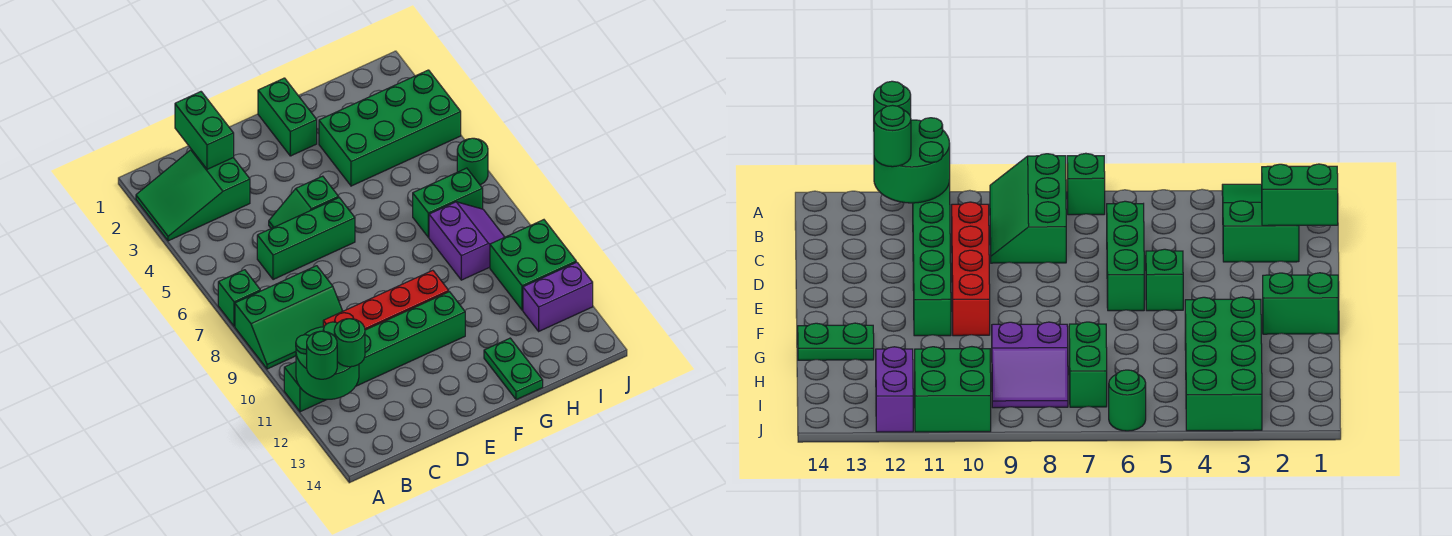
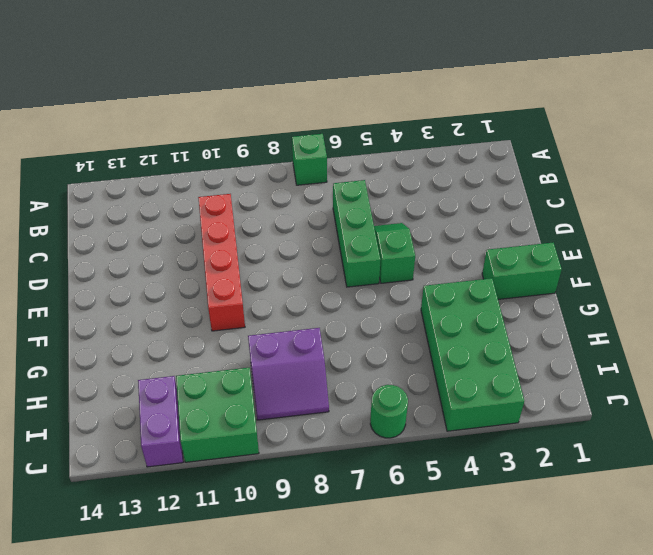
none -> green slope A2:C3 level 1 top C
none -> green slope A8:C9 level 1 top 8
none -> green brick A11:F11 level 1

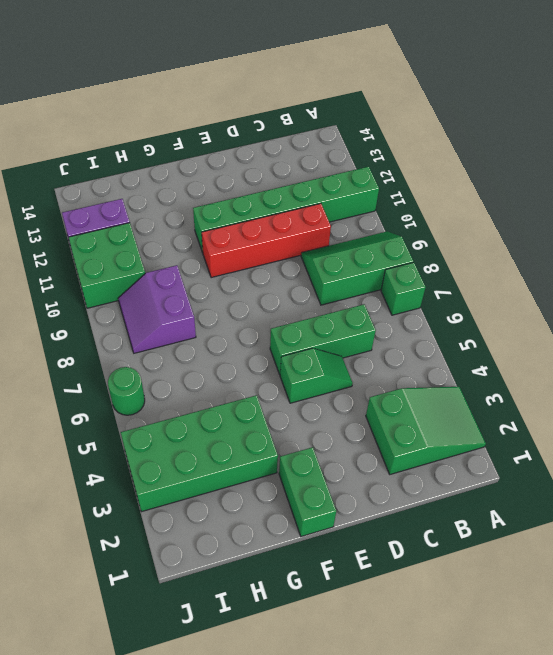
none -> green plate G13:G14 level 1
none -> green brick H7:I7 level 1
none -> green round brick A11:B12 level 2

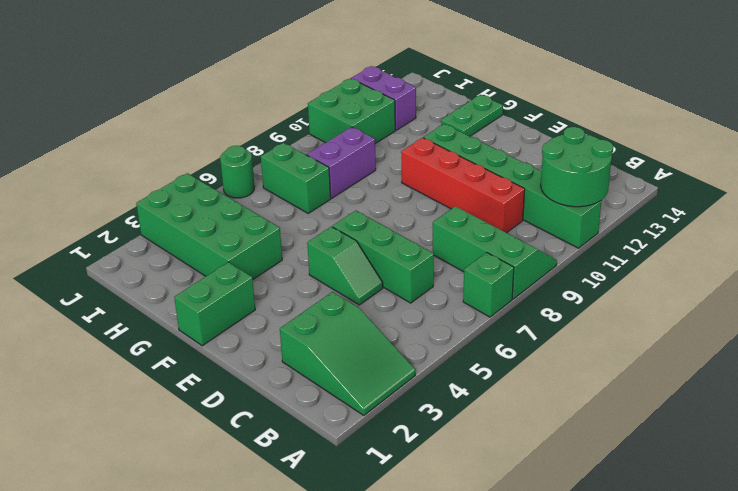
none -> green brick C1:C2 level 2
none -> green round brick A12 level 3
none -> green round brick B12 level 3

